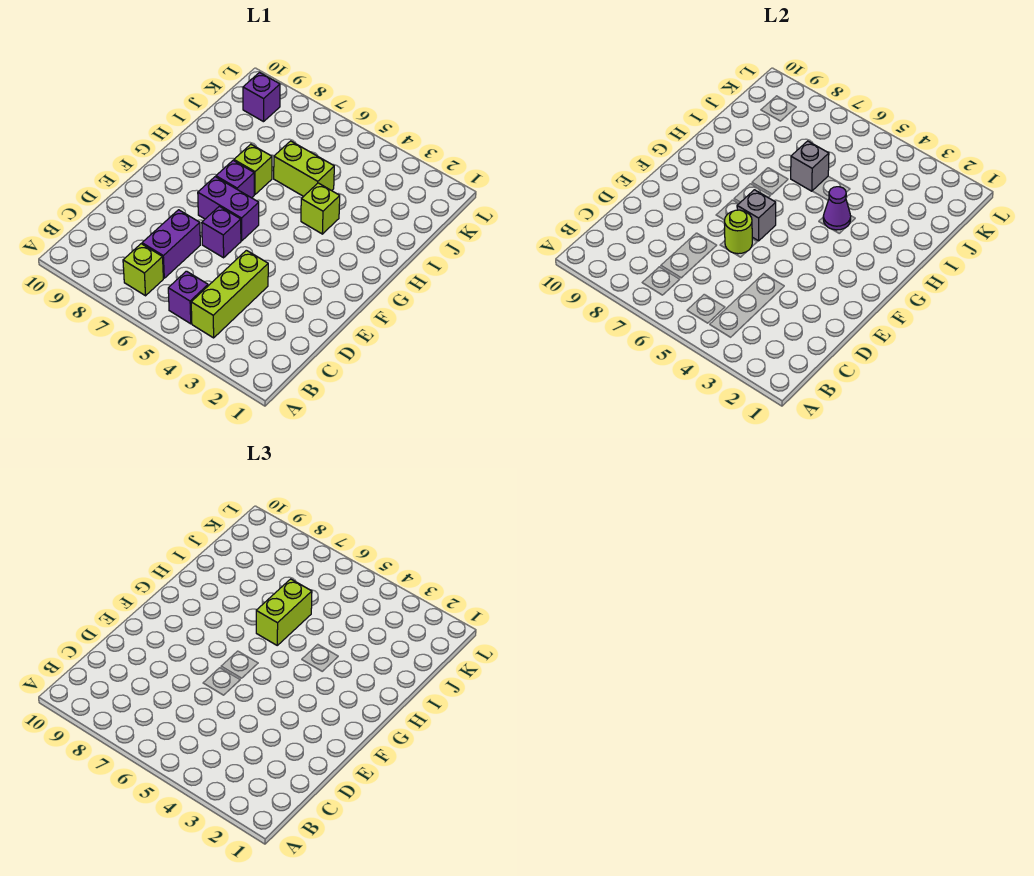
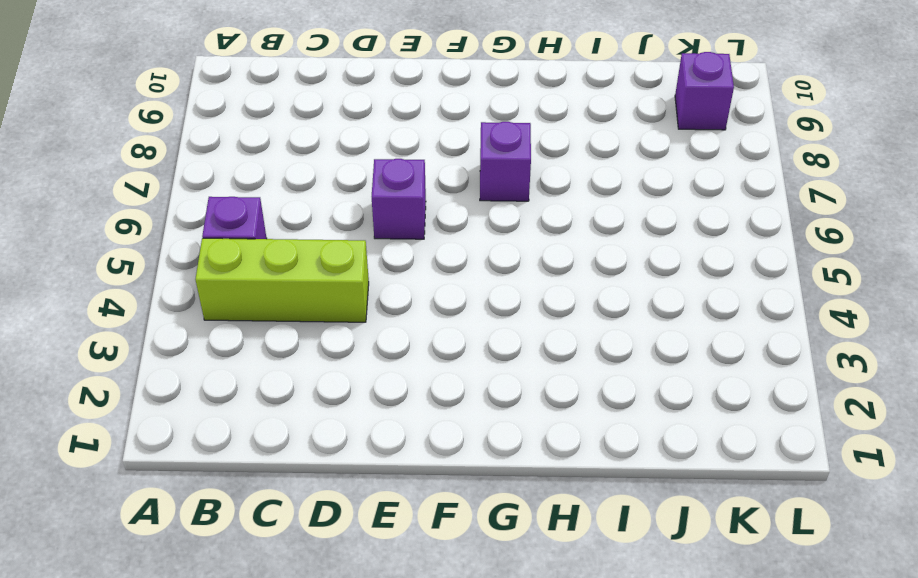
none -> lime brick B7 level 1
none -> purple brick C7:D7 level 1
none -> purple brick F6:F7 level 1

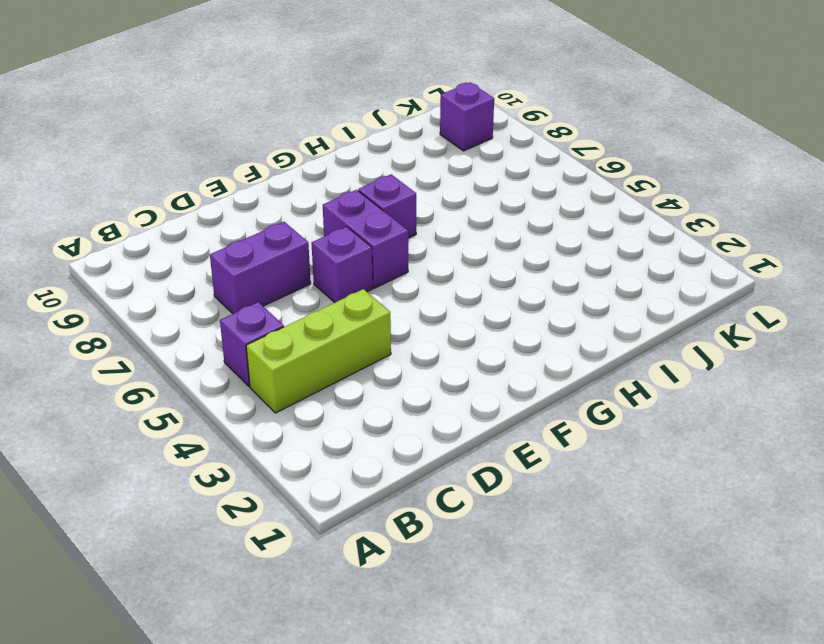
none -> lime brick B7 level 1
none -> lime brick H4 level 1
none -> lime brick H7 level 1

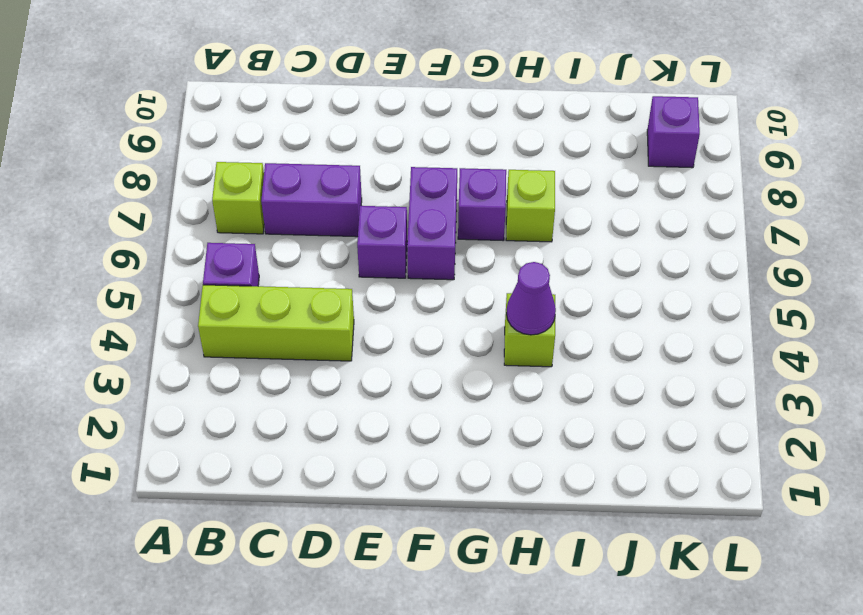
none -> lime brick I5:I6 level 1
none -> lime round brick E6 level 2
none -> grey brick F6 level 2

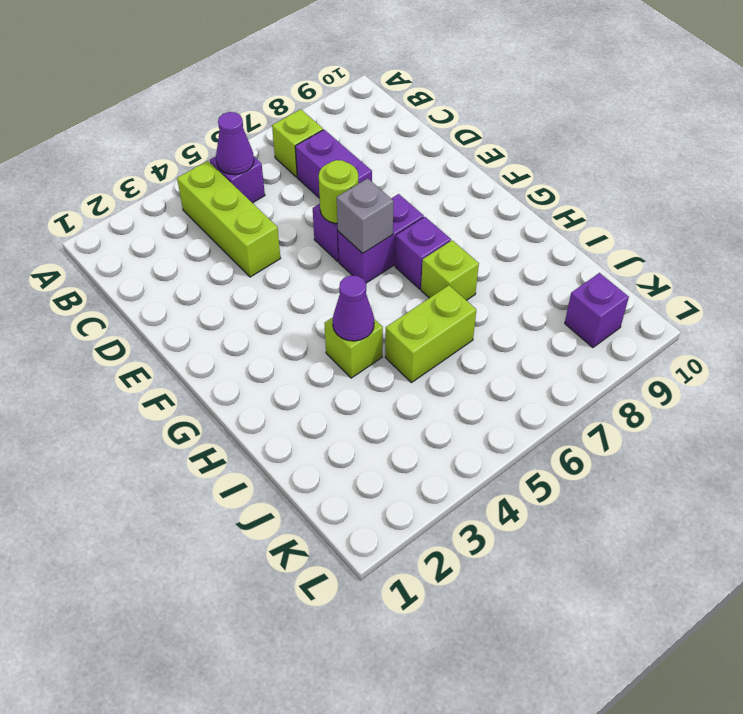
purple cone B5 level 2 -> none
none -> grey brick I6 level 2
none -> lime brick H6:I6 level 3

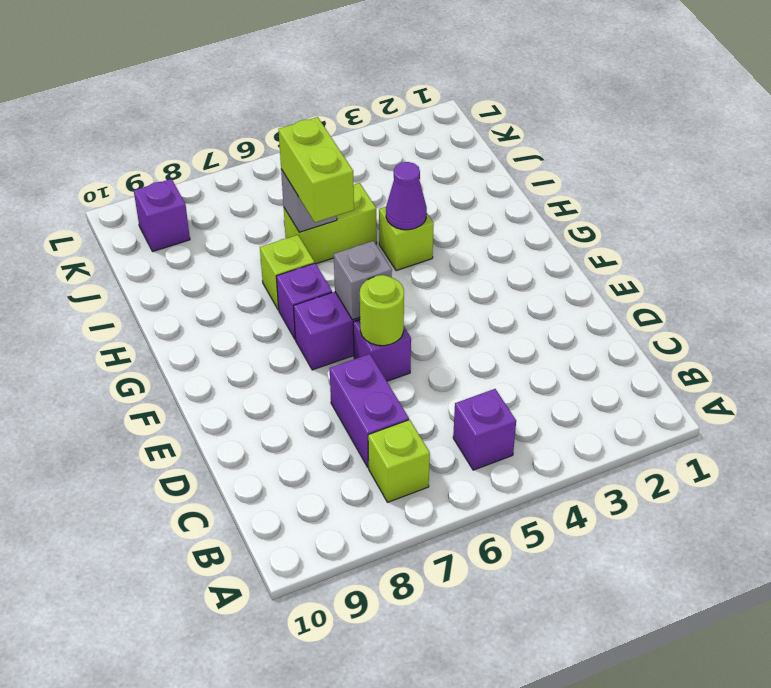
none -> lime brick B4:D4 level 1

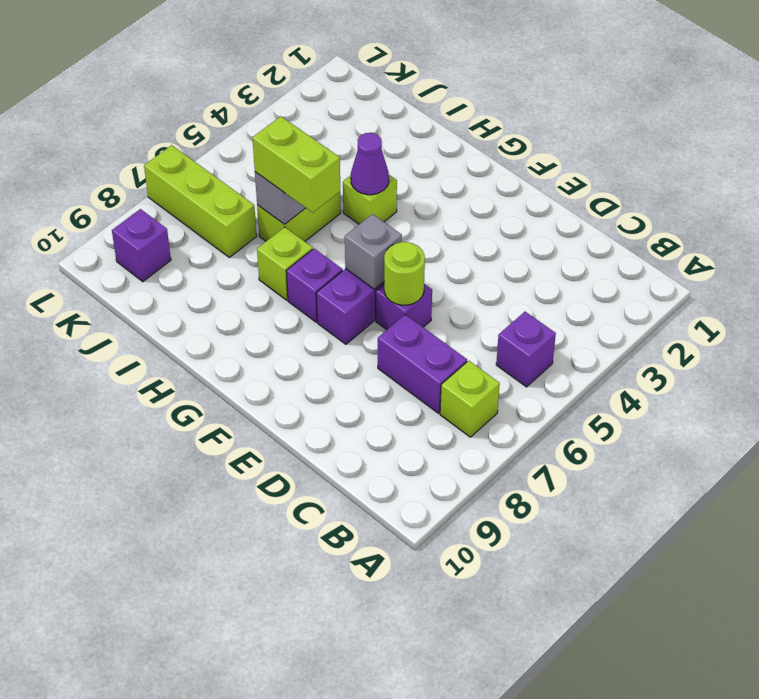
lime brick J7:L7 level 1 -> lime brick B4:D4 level 1

